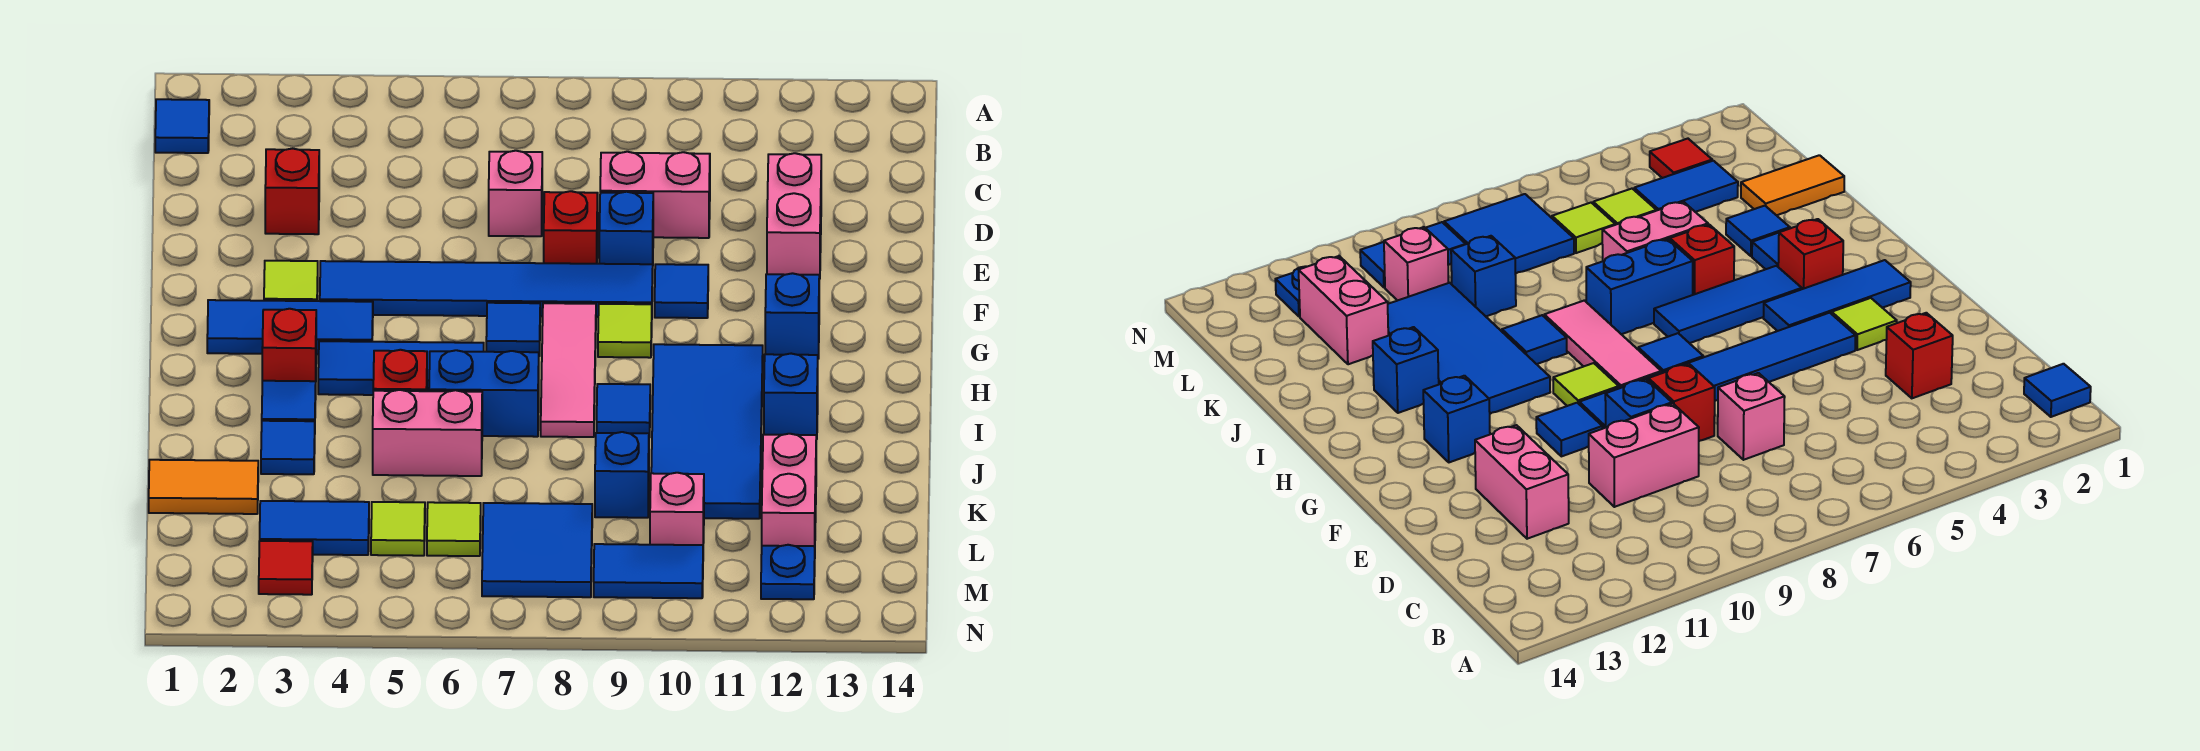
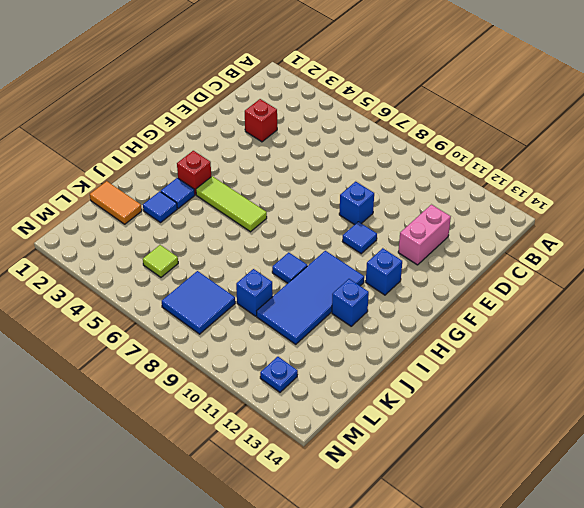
lime tile H4:H6 level 1 -> blue tile H4:H6 level 1
none -> blue tile B1 level 1
none -> pink brick D7 level 1
none -> pink brick D9:D10 level 1
none -> red brick E8 level 1

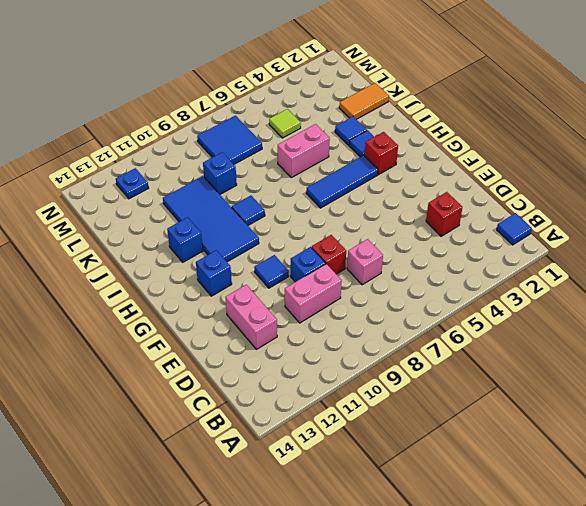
none -> lime tile F3 level 1
none -> blue tile F4:F9 level 1
none -> blue tile G2:G4 level 1
none -> blue tile G7 level 1

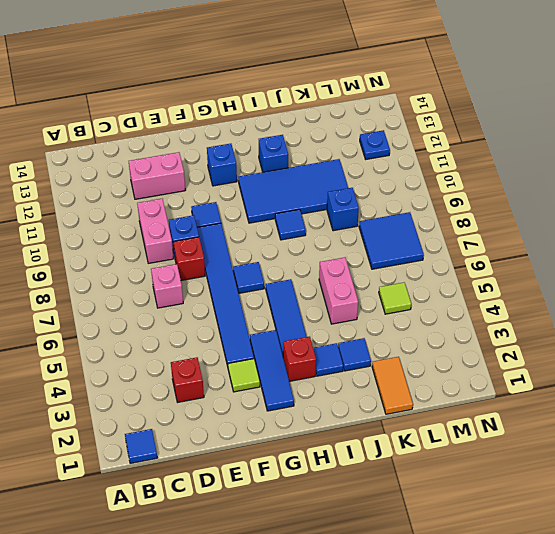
none -> pink tile G8:I8 level 1
none -> lime tile G9 level 1
none -> red brick I5 level 1
none -> blue brick I6:I7 level 1

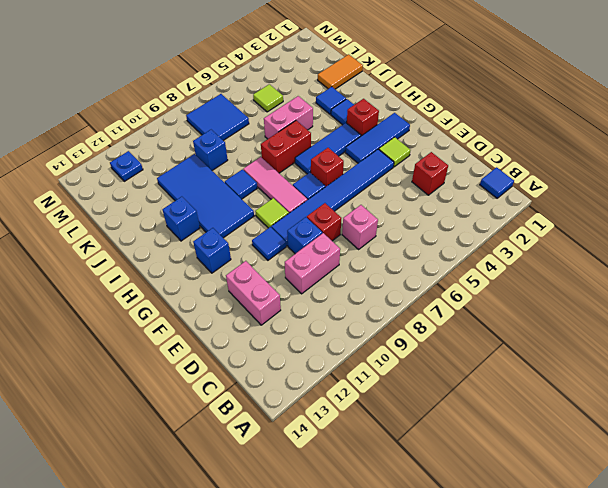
red brick G6 level 1 -> red brick I5 level 1
red brick I6:I7 level 1 -> blue brick I6:I7 level 1
none -> pink brick K12:L12 level 1
none -> blue tile L3:L4 level 1
none -> lime tile L6 level 1
none -> pink brick L10 level 1

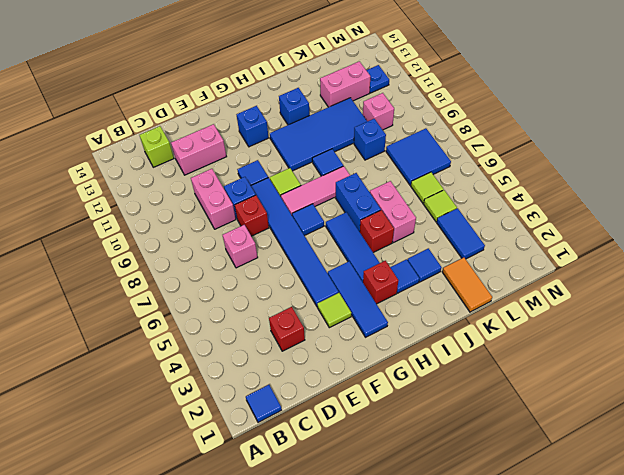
lime brick C13 level 1 -> none
none -> red tile M3 level 1
none -> blue tile M9:M10 level 1

